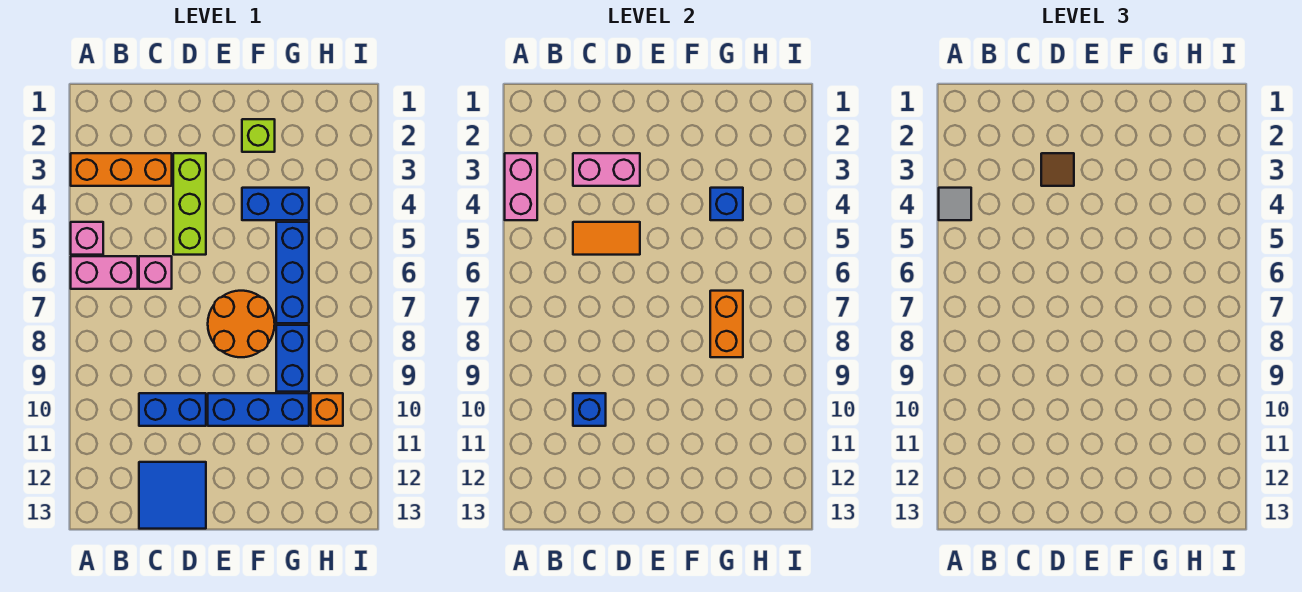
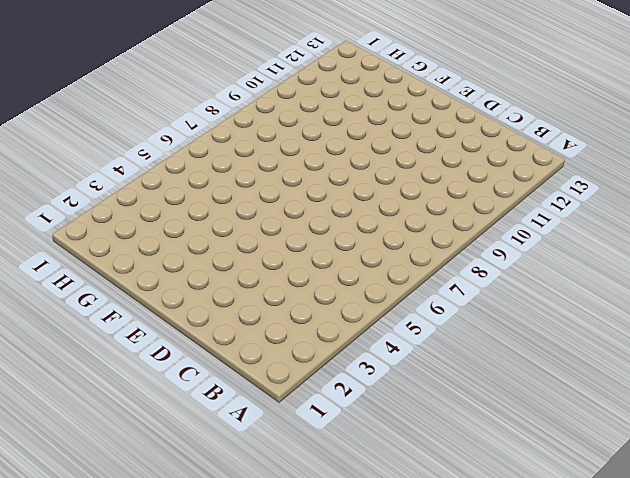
none -> orange brick A3:C3 level 1
none -> pink brick A5 level 1
none -> pink brick A6:B6 level 1

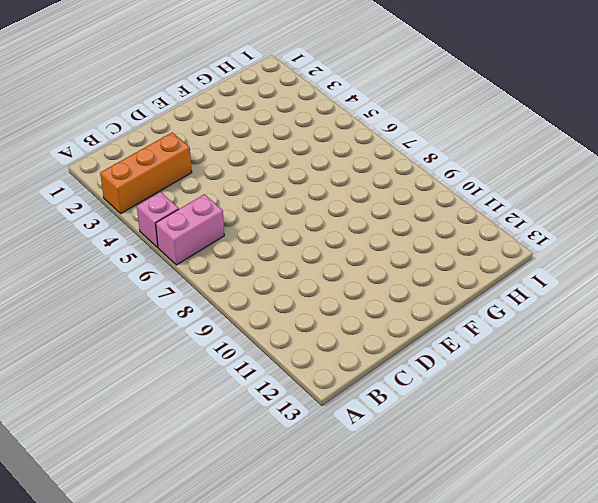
none -> pink brick C6 level 1
none -> blue brick C10:D10 level 1
none -> blue tile C12:D13 level 1

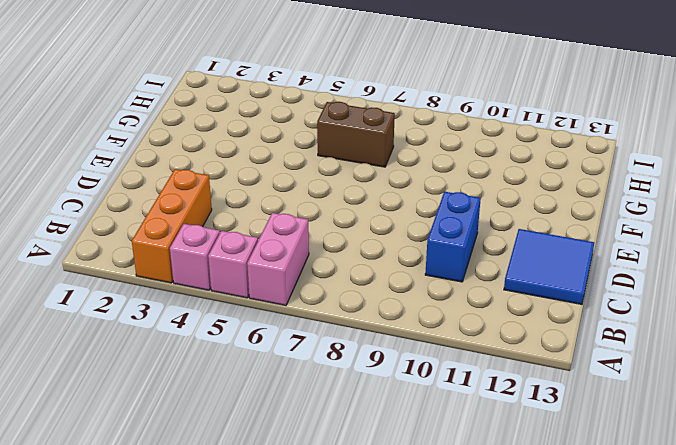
pink brick A4 level 1 -> pink brick C6 level 1
brown brick G6:G7 level 1 -> blue brick G5:G7 level 1
none -> lime brick D3:D5 level 1
none -> orange round brick E7:F8 level 1
none -> blue brick E10:G10 level 1

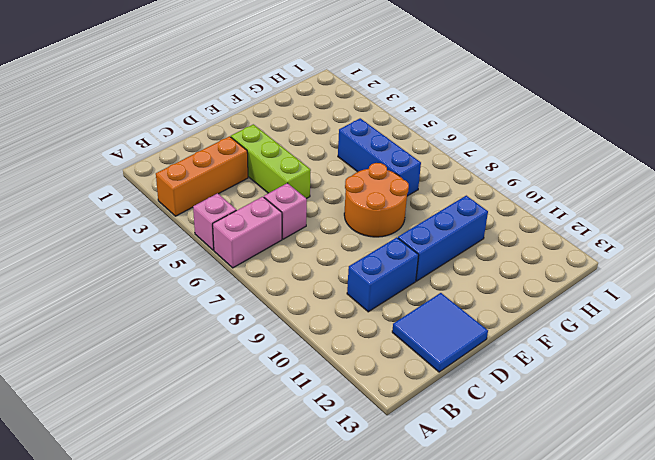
none -> lime brick F2 level 1
none -> blue brick F4:G4 level 1
none -> blue brick G8:G9 level 1

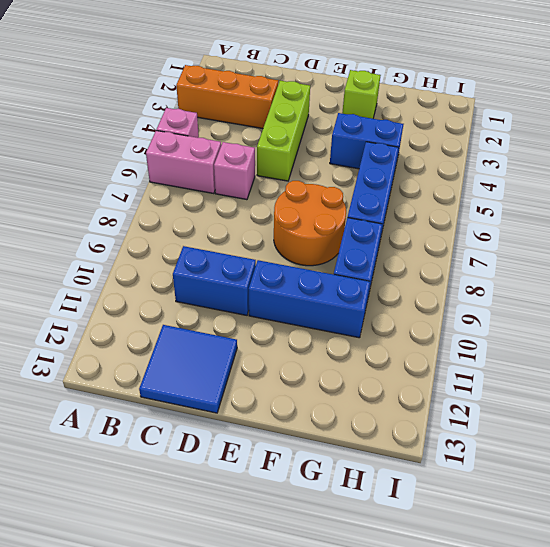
none -> orange brick H10 level 1
none -> pink brick A3:A4 level 2
none -> pink brick C3:D3 level 2

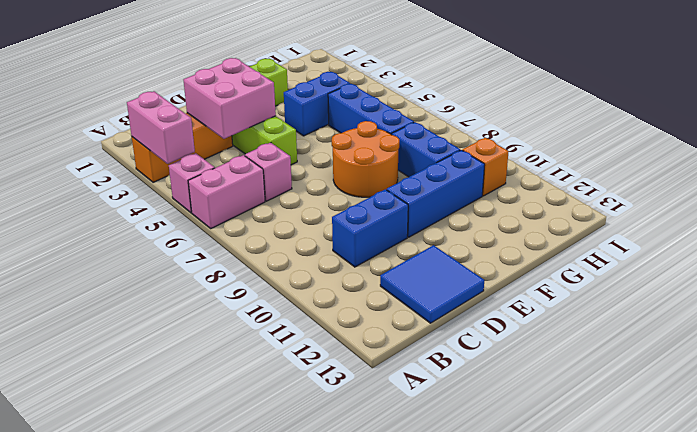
pink brick C3:D4 level 2 -> pink brick C3:D3 level 2
none -> orange tile C5:D5 level 2
none -> blue brick C10 level 2
none -> blue brick G4 level 2

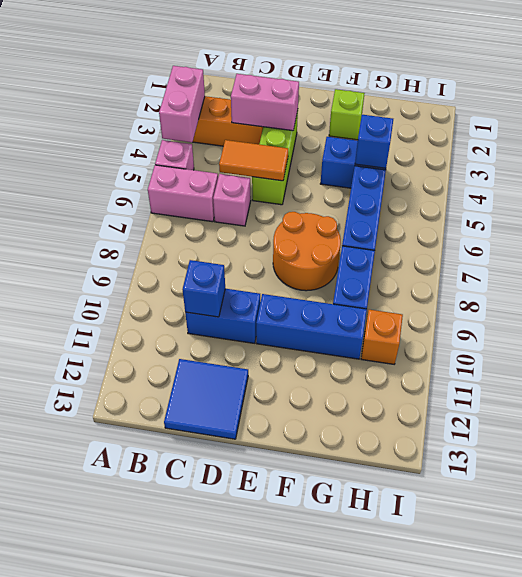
none -> orange brick G7:G8 level 2
none -> grey tile A4 level 3
none -> brown tile D3 level 3

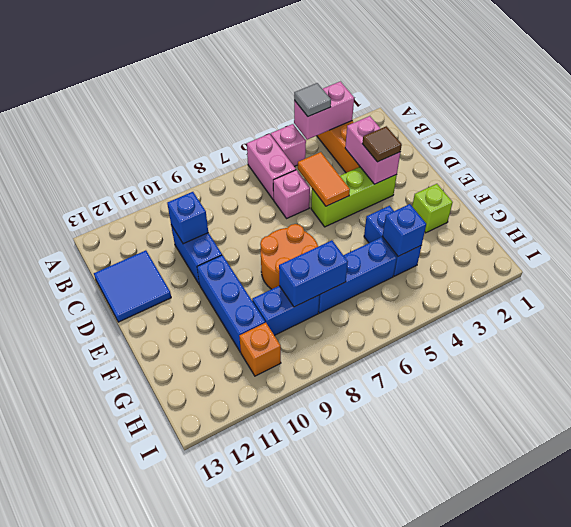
blue brick G7:G8 level 2 -> orange brick G7:G8 level 2

